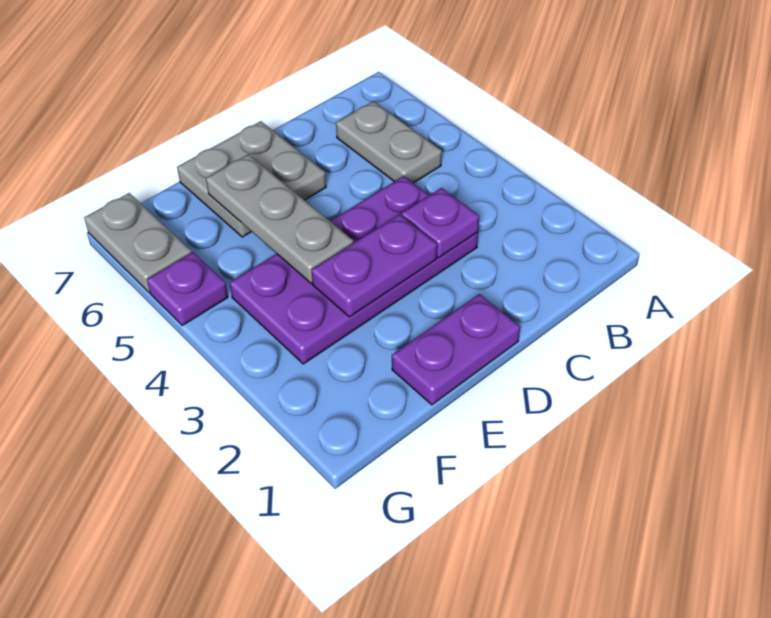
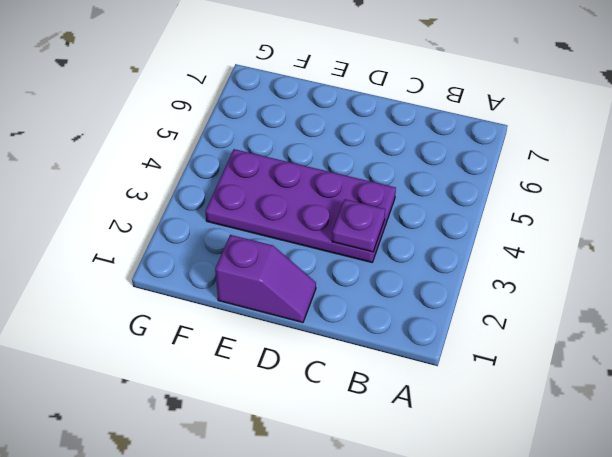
purple slope D1:E1 level 1 top E -> purple plate D1:E1 level 1
none -> grey plate B5:B6 level 1
none -> grey plate D6:E7 level 1

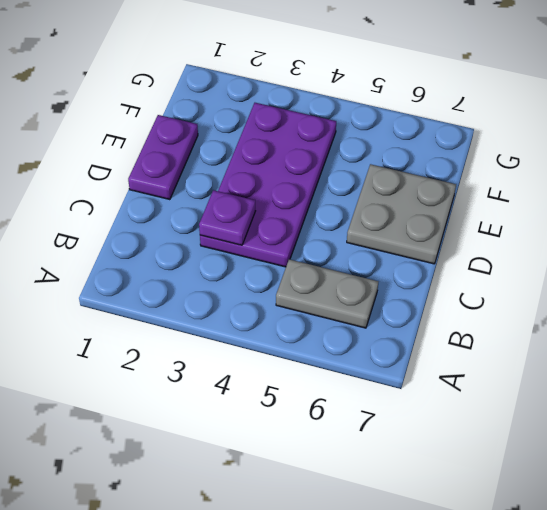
none -> purple plate G5 level 1
none -> grey plate G6:G7 level 1

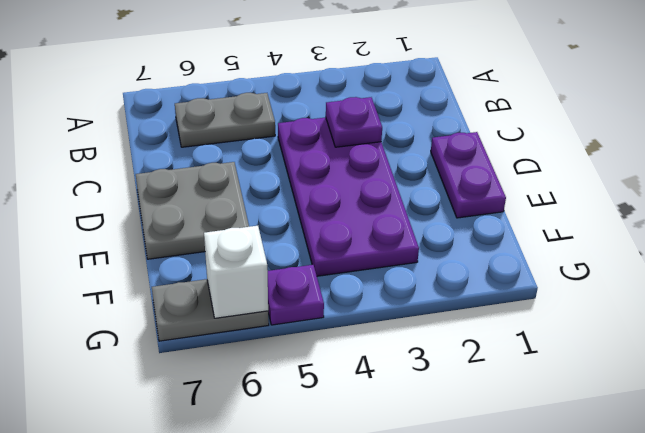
white brick G6 level 2 -> none
none -> purple plate D3:E3 level 2
none -> grey plate E4:E6 level 2

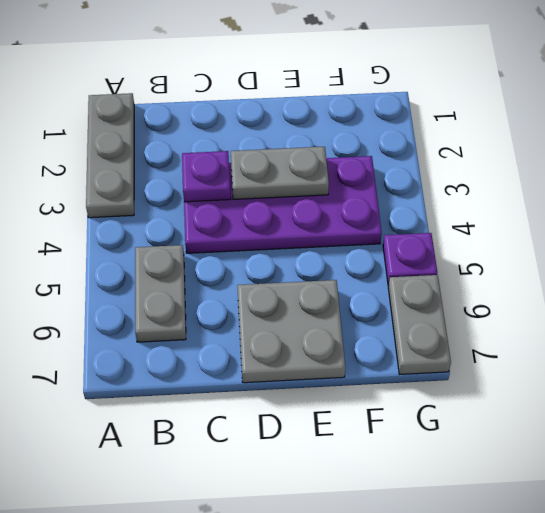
grey plate A1:A3 level 1 -> grey plate E4:E6 level 2
grey plate D3:E3 level 2 -> purple plate D3:E3 level 2
none -> purple plate D1:E1 level 1

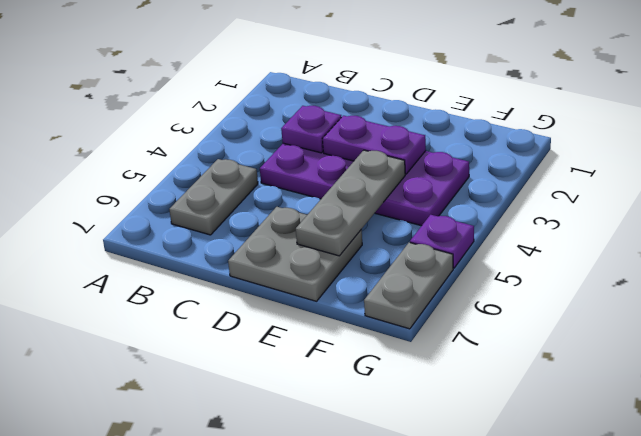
none -> purple plate D1:E1 level 1

